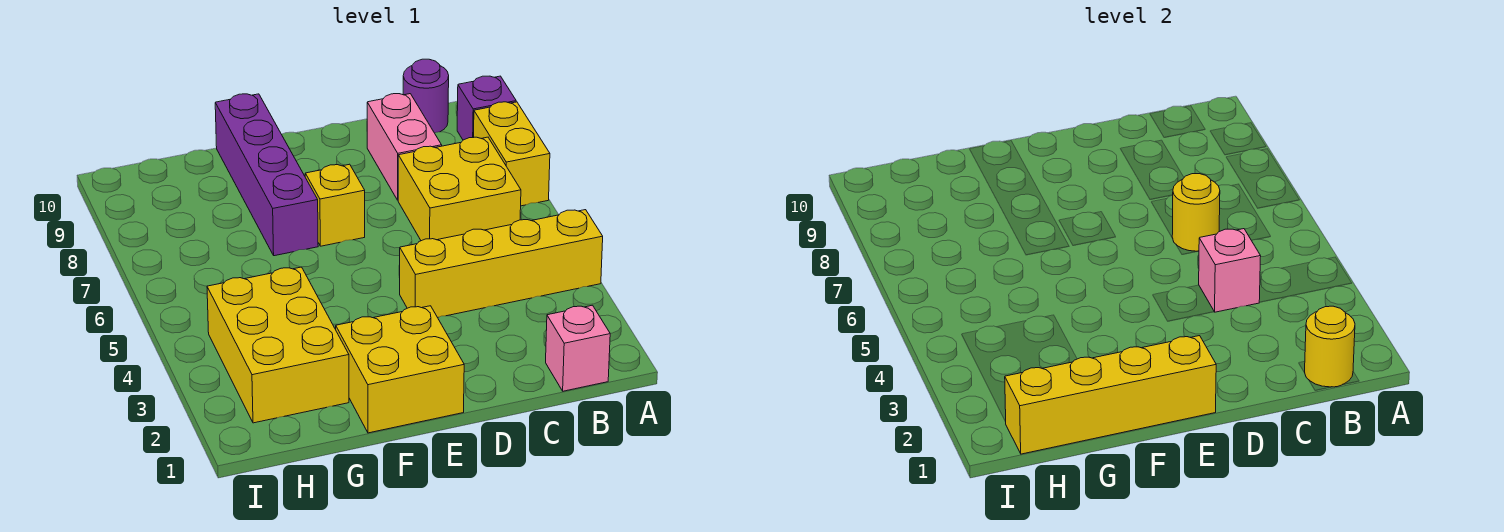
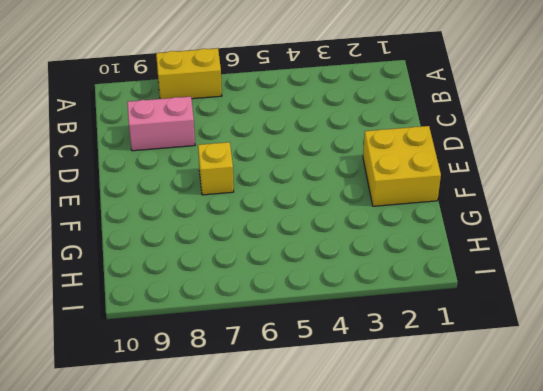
none -> yellow brick A4:D4 level 1
none -> purple brick A9 level 1
none -> pink brick B1 level 1

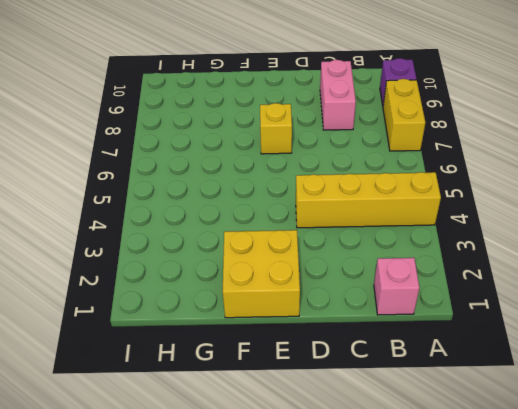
none -> yellow brick B6:C7 level 1
none -> purple round brick B10 level 1
none -> purple brick F7:F10 level 1

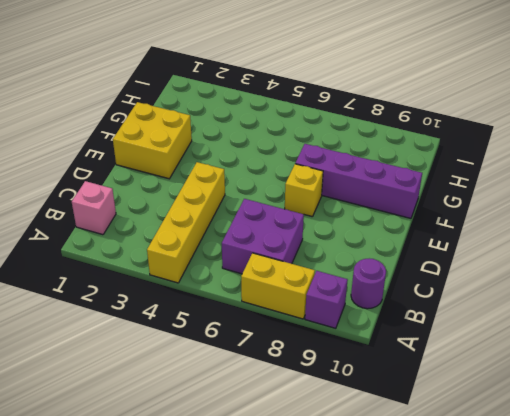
purple brick B6:C7 level 1 -> yellow brick B6:C7 level 1
none -> pink brick C8:C9 level 1
none -> yellow brick G2:H4 level 1
none -> yellow round brick B1 level 2

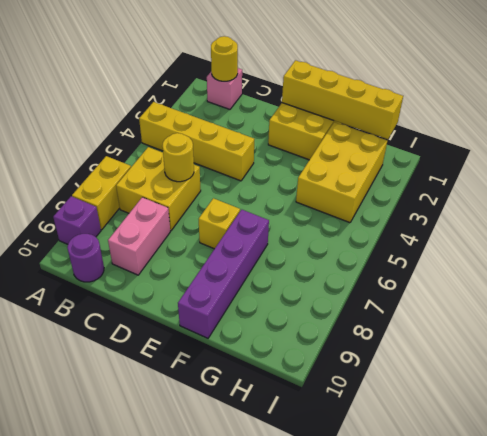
none -> pink brick C4 level 2

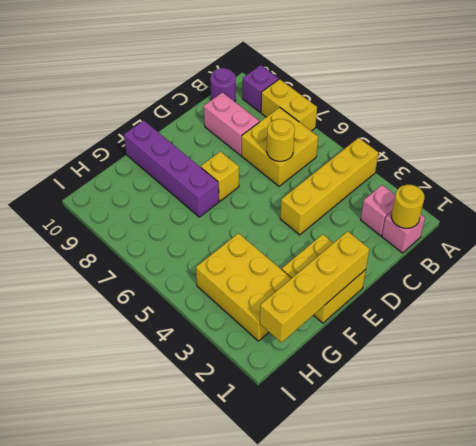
pink brick B2 level 1 -> pink brick C4 level 2

